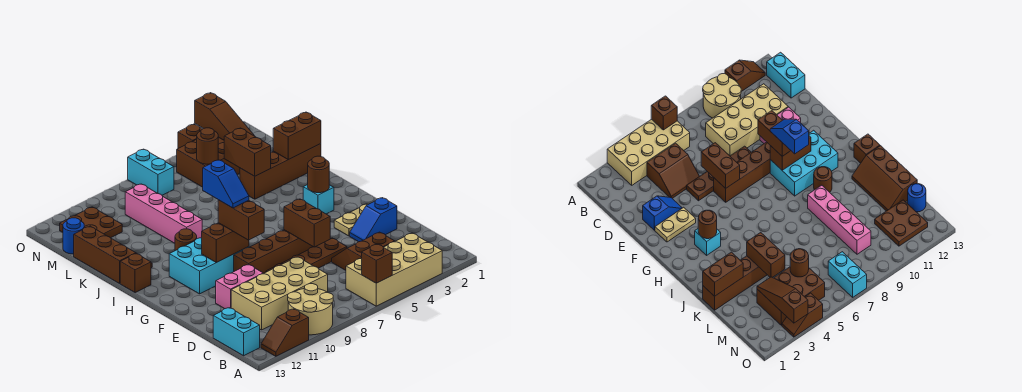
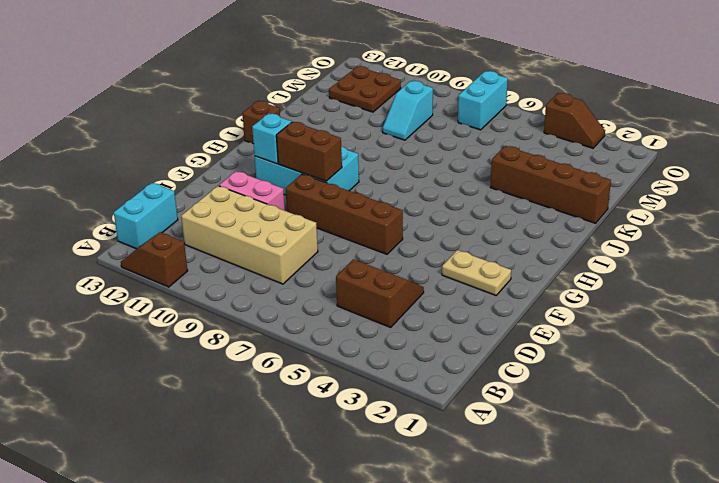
cyan brick G11 level 2 -> cyan brick H3 level 1
cyan slope L9:M9 level 1 top M -> pink brick J9:M9 level 1
none -> tan brick A3:B6 level 1
none -> tan round brick A9:B10 level 1
none -> blue slope E2:E3 level 1 top 2
none -> brown plate E5:E8 level 1

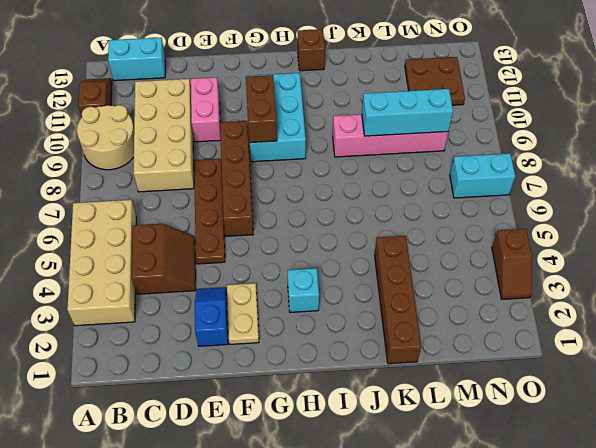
cyan brick K9:M9 level 2 -> none
none -> brown round brick I10 level 1
none -> brown slope J12:L13 level 1 top 13
none -> brown brick M3:N5 level 1
none -> blue round brick M13 level 1

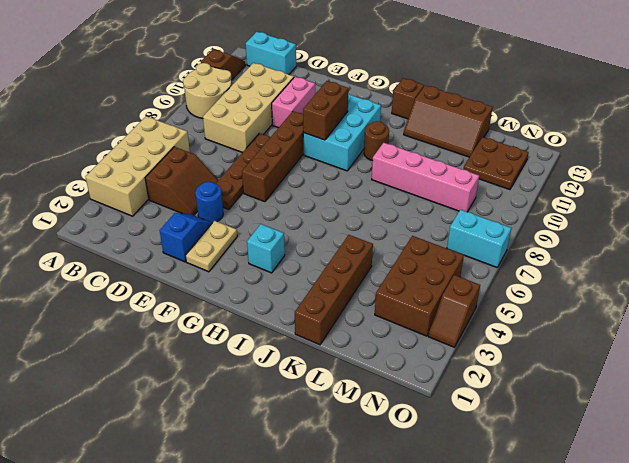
blue round brick E4 level 1 -> blue round brick M13 level 1
none -> brown brick A6 level 2
none -> brown brick E6:F6 level 2
none -> brown round brick H3 level 2
none -> brown brick K1:K2 level 2

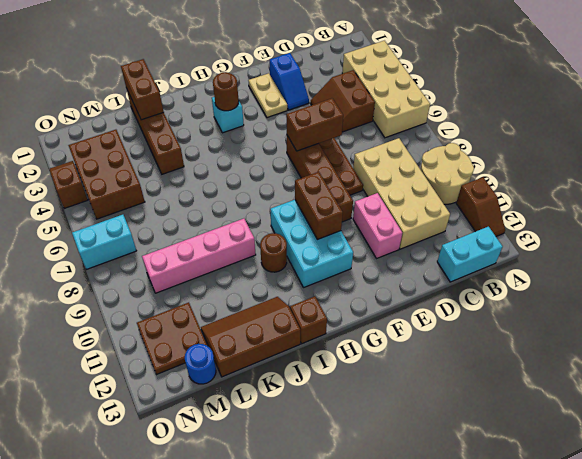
none -> brown brick A6 level 2
none -> brown brick K4:L4 level 2
none -> brown slope M3:O3 level 2 top O
none -> brown round brick M5 level 2

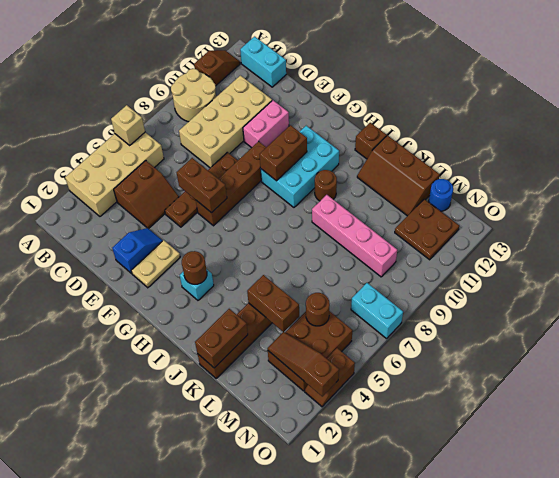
tan brick A6 level 2 -> brown brick A6 level 2
none -> brown brick F9:G9 level 3
none -> blue slope G9:H9 level 4 top H

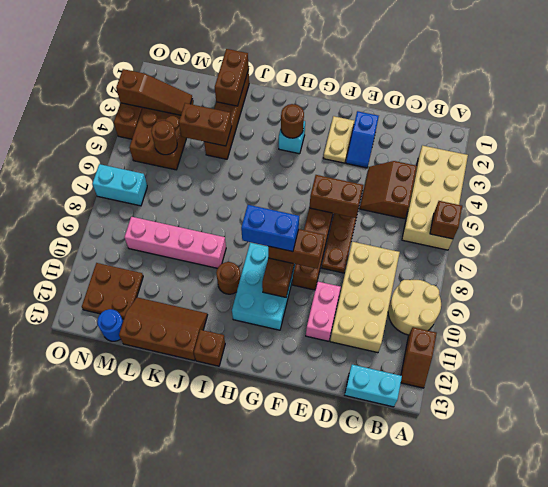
blue brick G9:H9 level 4 -> blue slope G9:H9 level 4 top H

